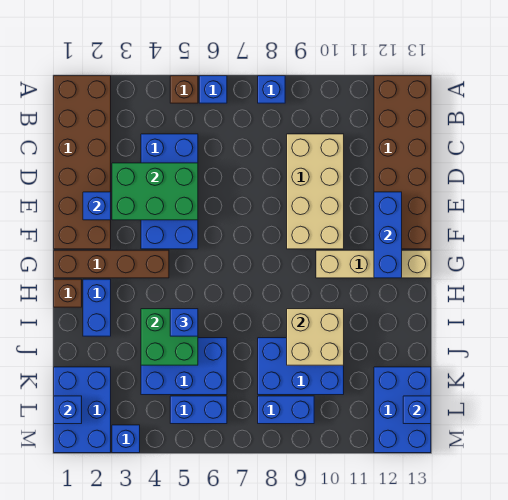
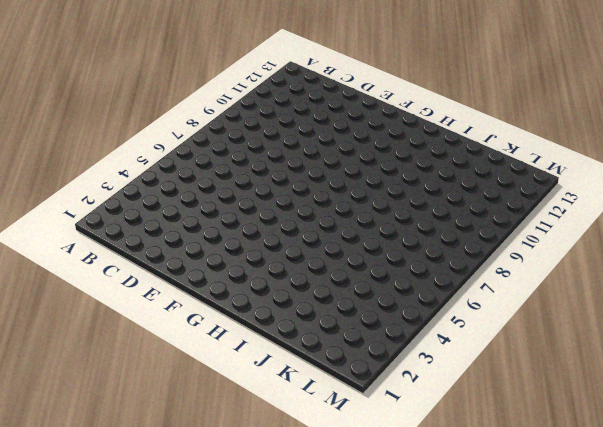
none -> brown brick A1:F2 level 1
none -> brown brick A5 level 1
none -> blue brick A6 level 1

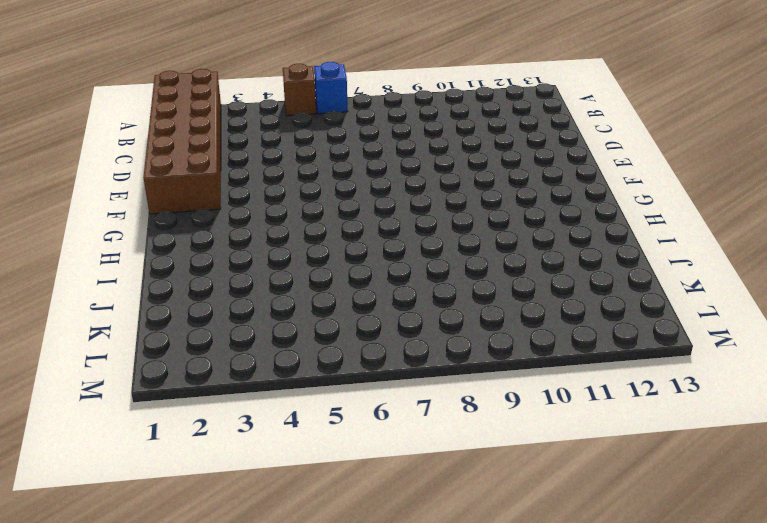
none -> blue brick A8 level 1
none -> brown brick A12:F13 level 1
none -> blue brick C4:F5 level 1

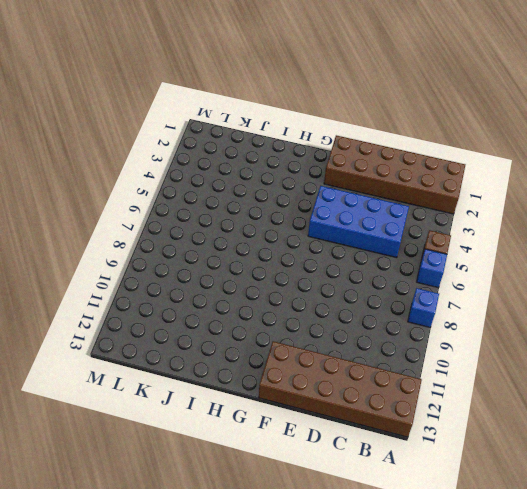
none -> tan brick C9:F10 level 1
none -> brown brick G1:G4 level 1
none -> tan brick G10:G13 level 1

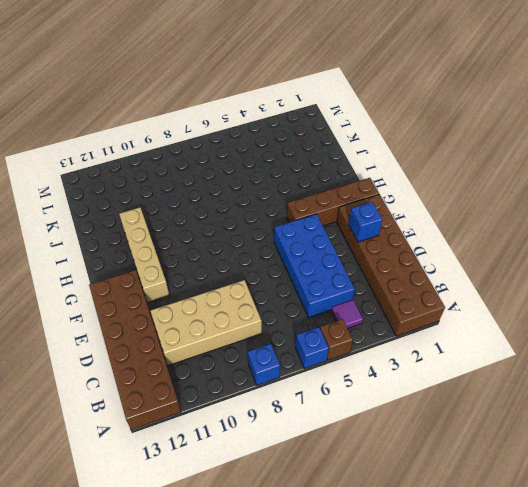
purple tile B4 level 1 -> none
tan brick C8:D11 level 1 -> tan brick C9:F10 level 1
tan brick F11:I11 level 1 -> tan brick G10:G13 level 1
none -> brown brick H1 level 1
none -> blue brick H2:I2 level 1
none -> blue brick J4:K6 level 1

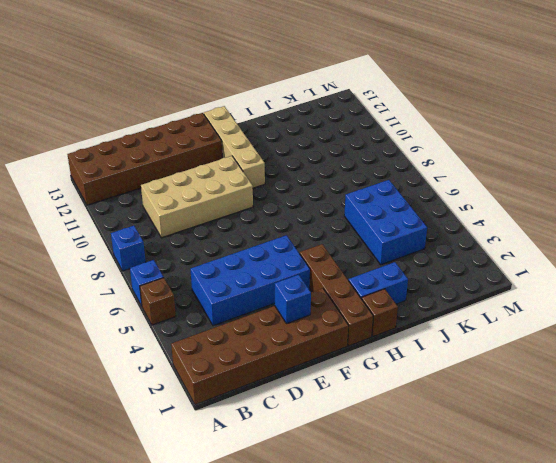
none -> blue brick J8:K10 level 1
none -> blue brick K1:M2 level 1
none -> blue brick K12:M13 level 1

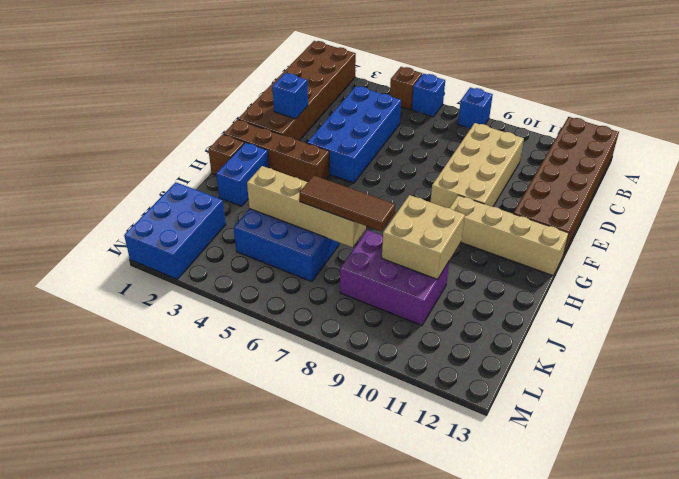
tan brick J4:J7 level 2 -> green brick I4:J5 level 2
brown tile J6:J8 level 3 -> none
purple brick J8:K10 level 1 -> blue brick J8:K10 level 1
none -> blue brick K12:M13 level 1
none -> blue brick L5:L6 level 1
none -> blue brick L8:L9 level 1

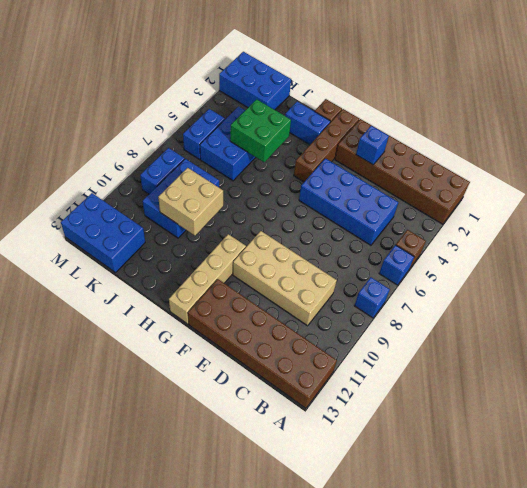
none -> blue brick M3 level 1
none -> green brick D3:E5 level 2
none -> blue brick E12:G12 level 2

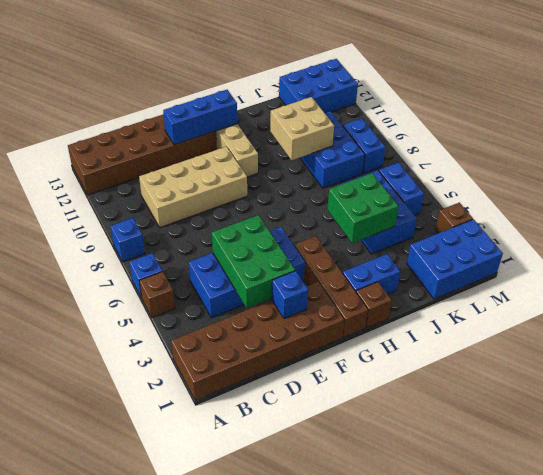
brown brick M3 level 1 -> blue brick M3 level 1
none -> blue brick L1 level 2
none -> blue brick L13 level 2
none -> blue brick I5 level 3

